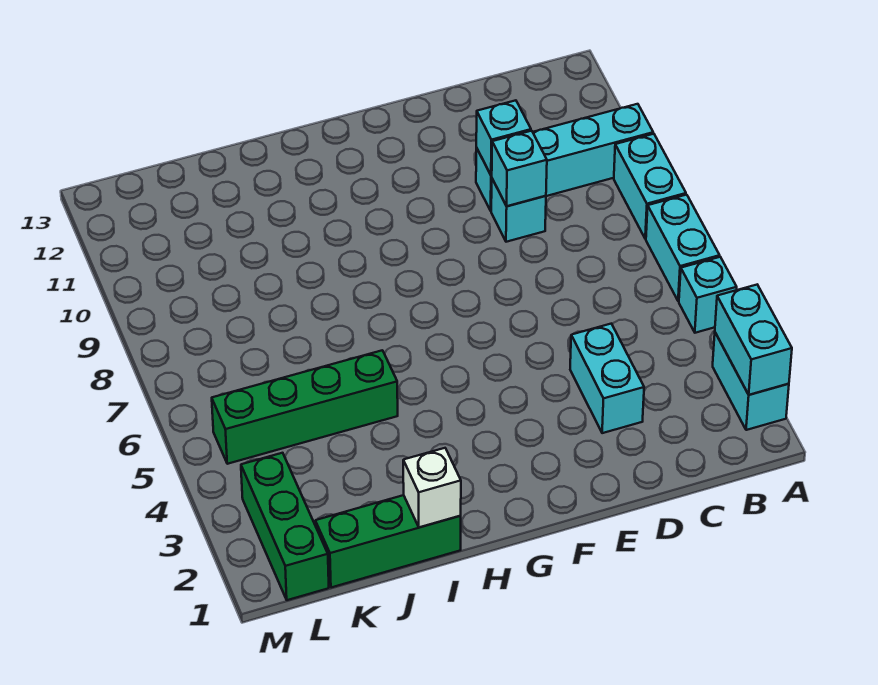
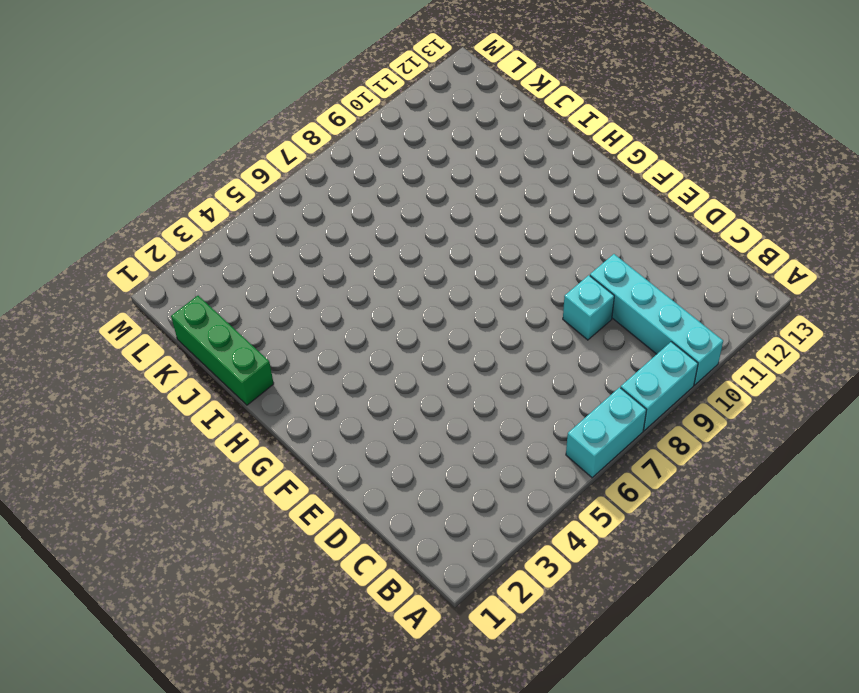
none -> cyan brick A2:A3 level 1
none -> cyan brick A5 level 1
none -> cyan brick D3:D4 level 1

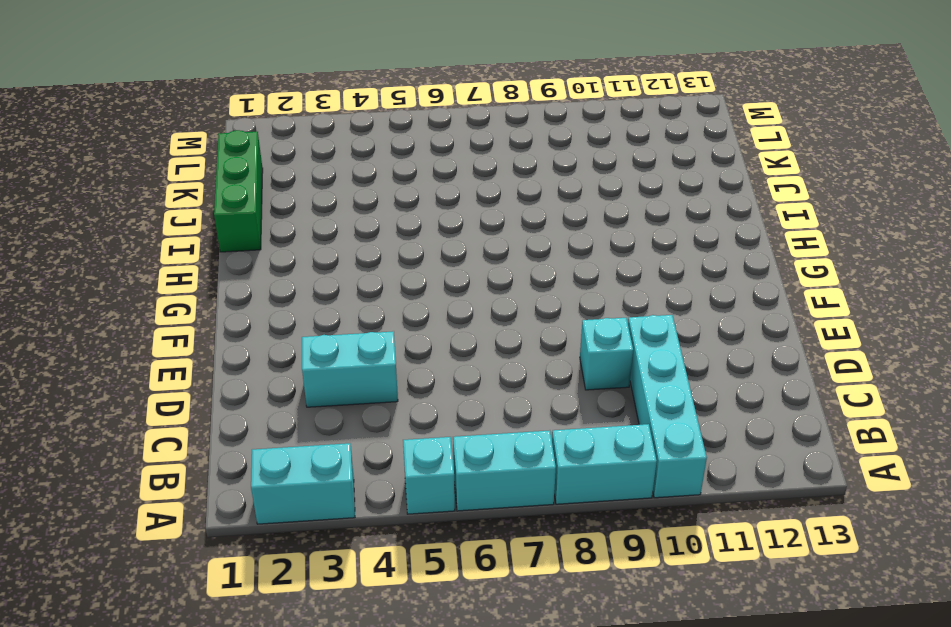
none -> green brick I5:L5 level 1
none -> green brick L1:L3 level 1
none -> cyan brick A2:A3 level 2

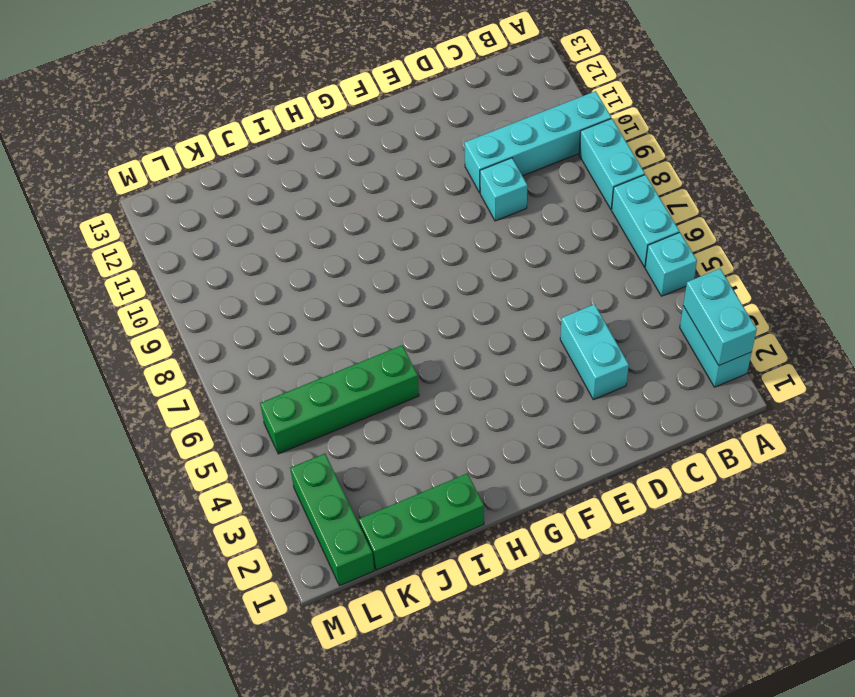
none -> cyan brick D9 level 2
none -> cyan brick D10 level 2
none -> white brick I1 level 2

